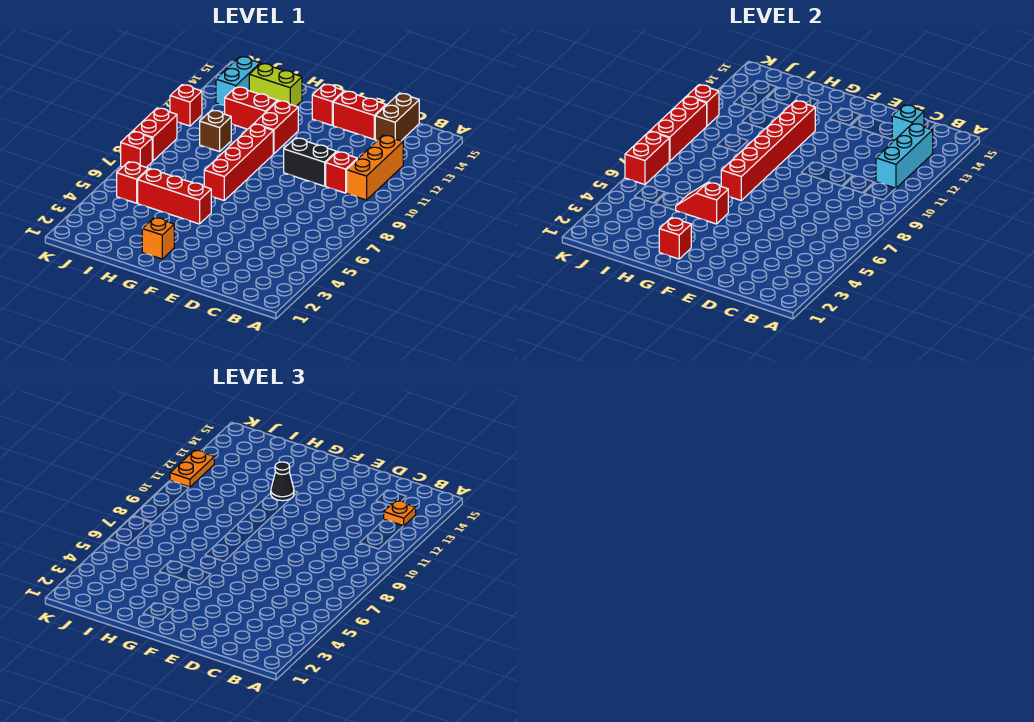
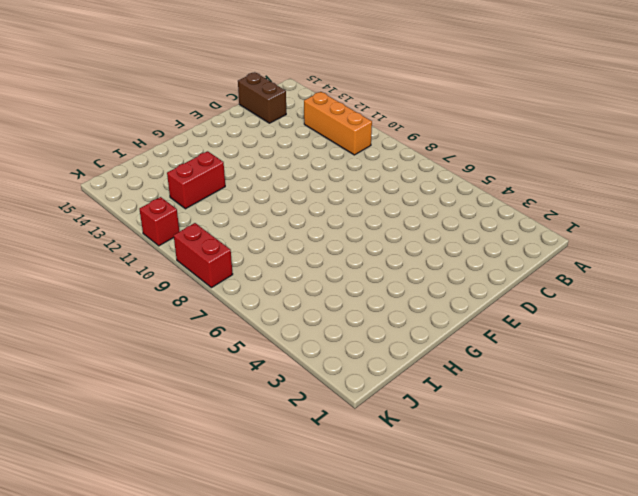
none -> red brick C10 level 1
none -> black brick D10:E10 level 1
none -> red brick D14:E14 level 1

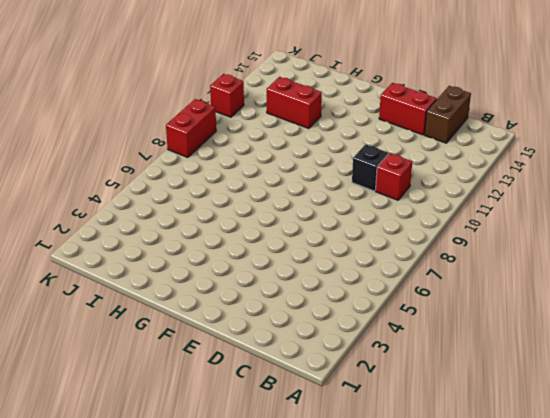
black brick D10 level 1 -> black brick D10:E10 level 1
none -> orange brick B10:B12 level 1
none -> red brick F14 level 1
none -> orange brick G2 level 1

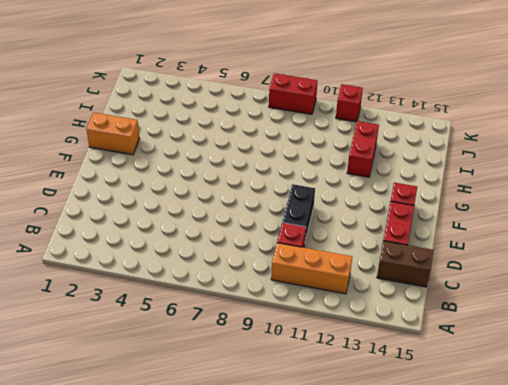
orange brick G1:G2 level 1 -> orange brick G2 level 1
none -> red brick G5:I5 level 1
none -> red brick G7:G10 level 1
none -> red brick G11:G12 level 1

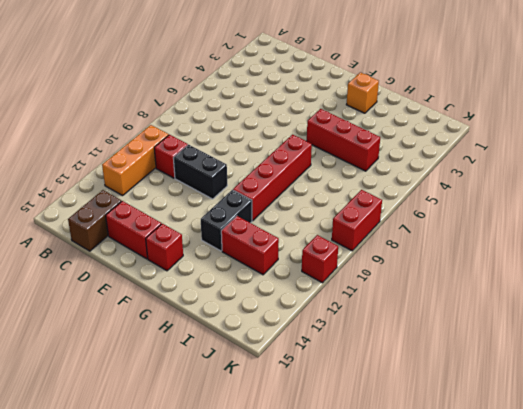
black brick G11:G12 level 1 -> red brick G11:G12 level 1
none -> lime brick H14:I14 level 1
none -> brown brick I10 level 1
none -> red brick J5 level 1

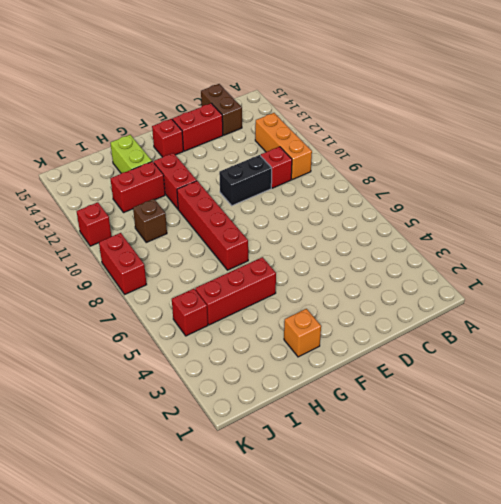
lime brick H13:H14 level 1 -> lime brick H14:I14 level 1
none -> cyan brick J13:J14 level 1
none -> red brick K7 level 1
none -> cyan brick B11:B13 level 2

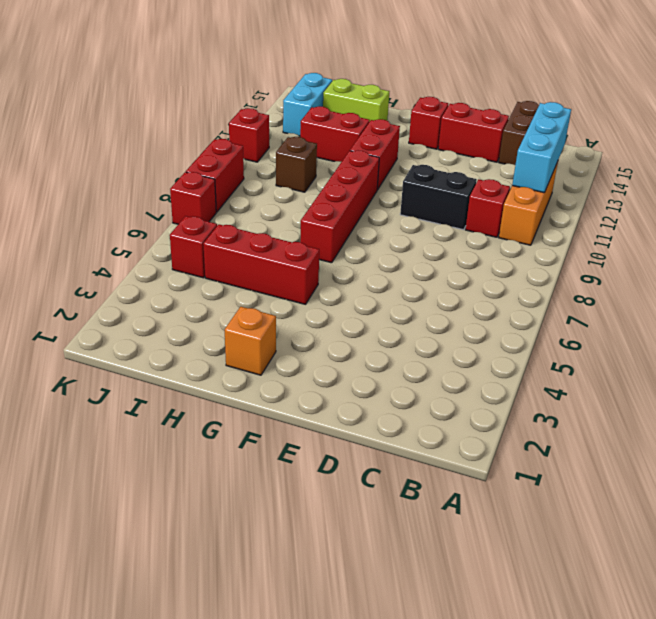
none -> cyan brick C14 level 2
none -> red brick G2 level 2
none -> red slope G5:H5 level 2 top G

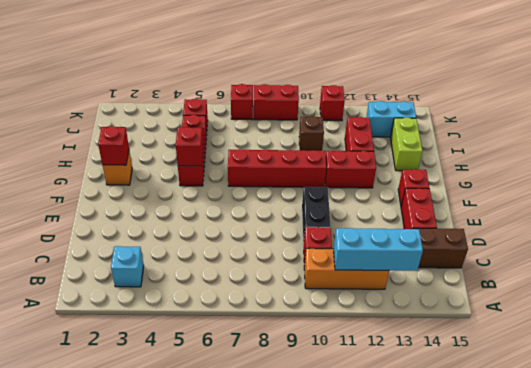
cyan brick B3 level 1 -> cyan brick C14 level 2
none -> red brick G7:G12 level 2
none -> red brick K6:K7 level 2
none -> red brick K8:K10 level 2

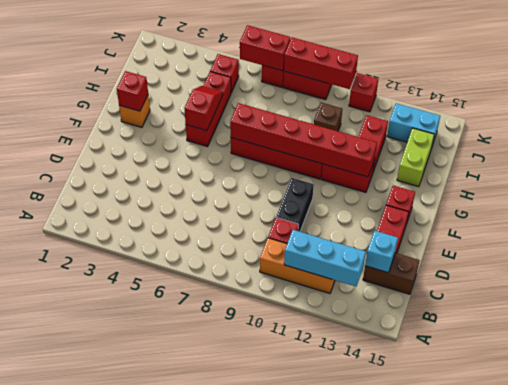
none -> red brick K11 level 2
none -> orange plate B13 level 3
none -> black cone G12 level 3

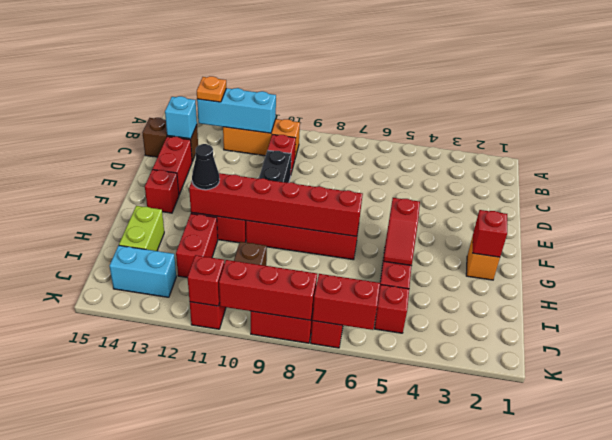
none -> orange plate K11:K12 level 3

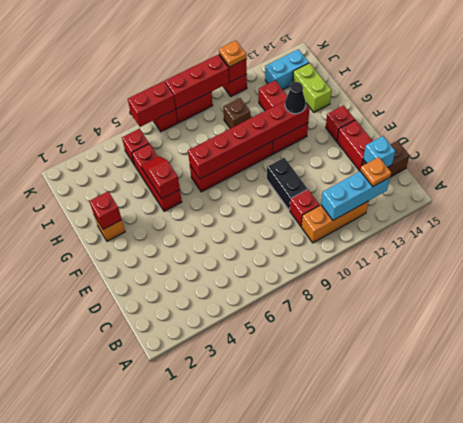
orange plate K11 level 3 -> orange plate K11:K12 level 3

